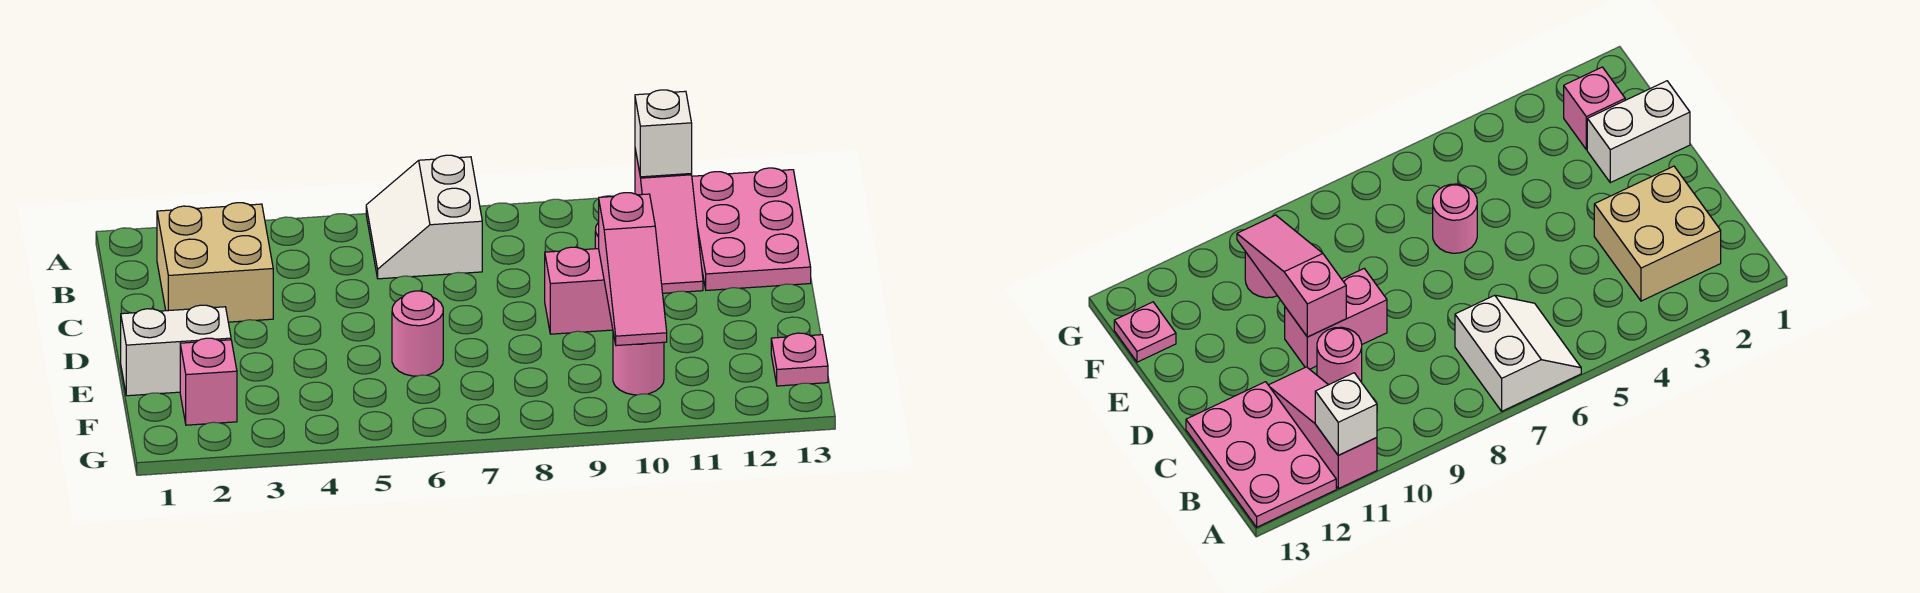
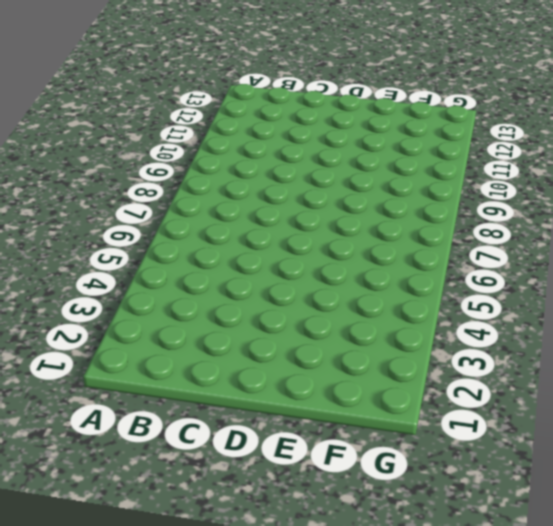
none -> white slope A6:B7 level 1 top 7
none -> pink slope A11:C11 level 1 top A
none -> pink plate A12:C13 level 1

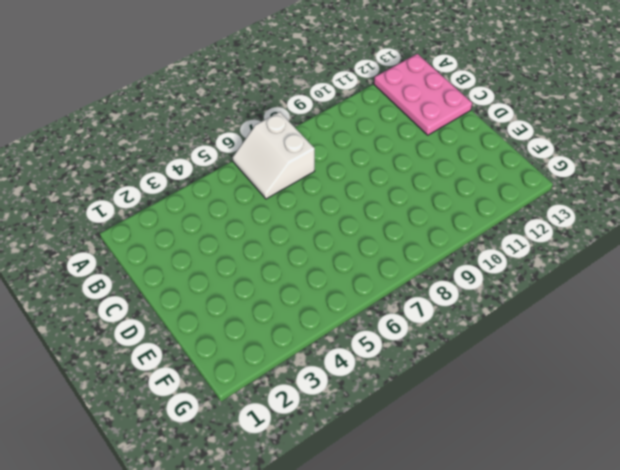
none -> pink slope A11:C11 level 1 top A
none -> tan brick B2:C3 level 1
none -> pink round brick C10 level 1

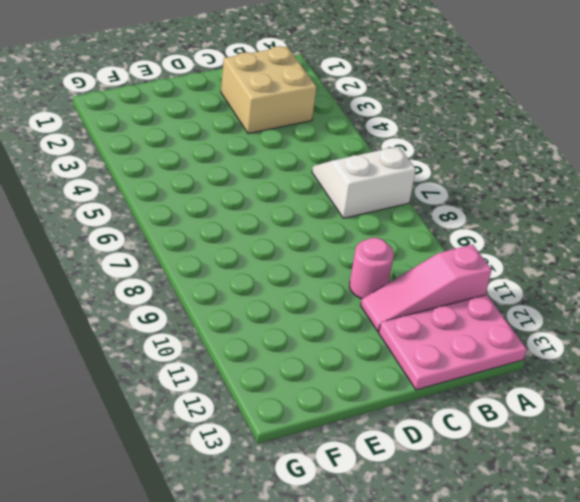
none -> pink brick D9:D10 level 1
none -> white brick E1:E2 level 1
none -> pink round brick E6 level 1

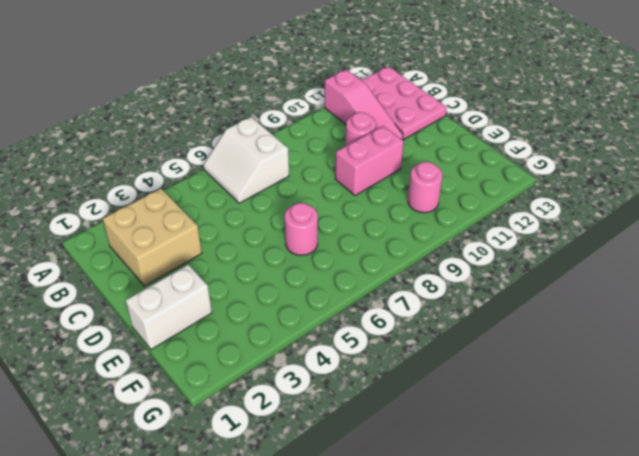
none -> pink brick F2 level 1
none -> pink plate F13 level 1
none -> white brick A11 level 2

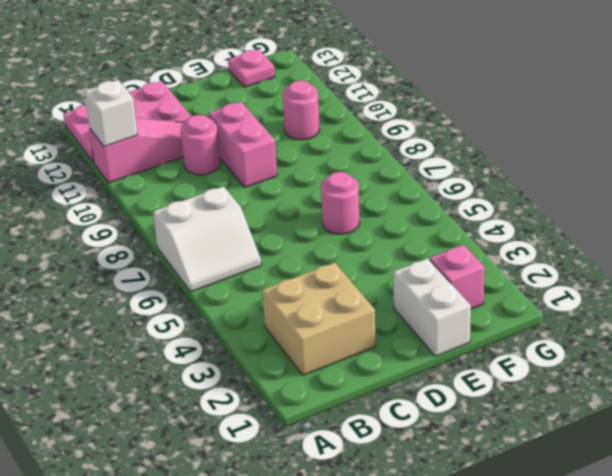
none -> pink slope D10:F10 level 2 top D

